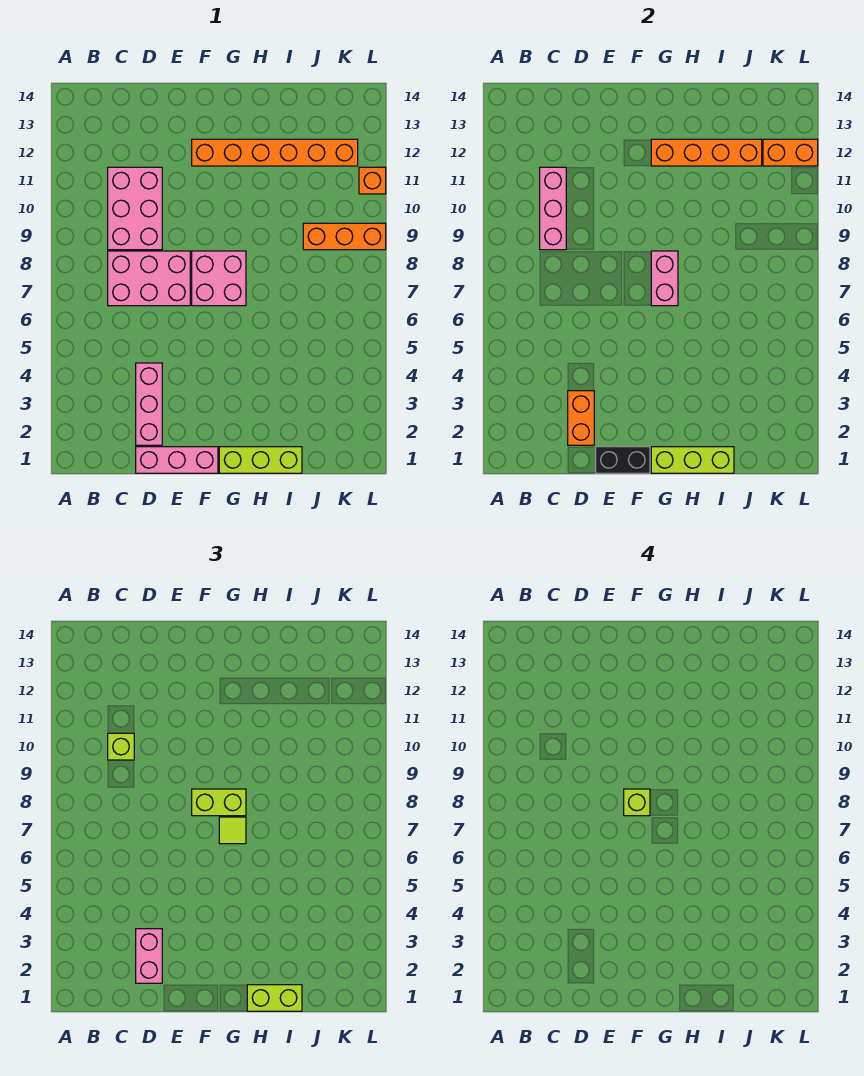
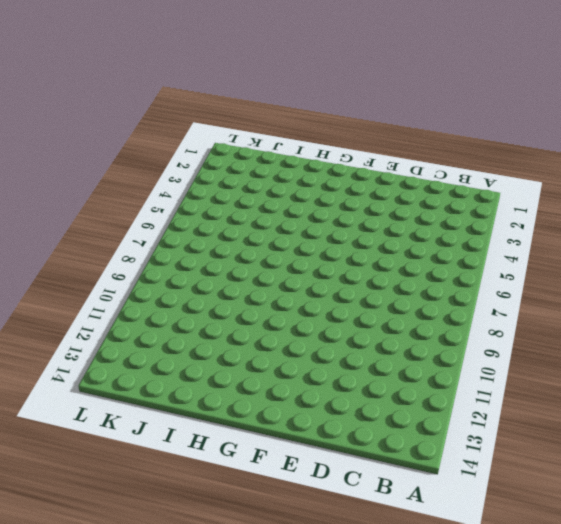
none -> pink brick C7:E8 level 1
none -> pink brick C9:D11 level 1
none -> pink brick D1:F1 level 1

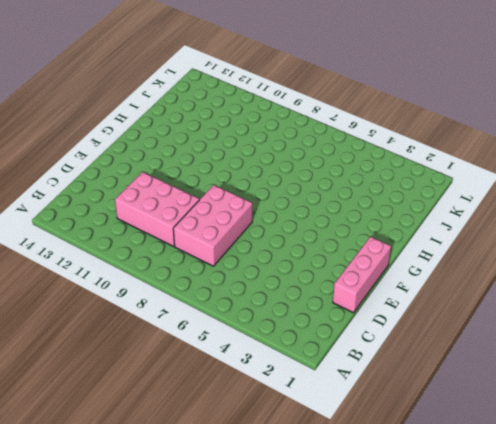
none -> pink brick D2:D4 level 1
none -> pink brick F7:G8 level 1
none -> orange brick F12:K12 level 1

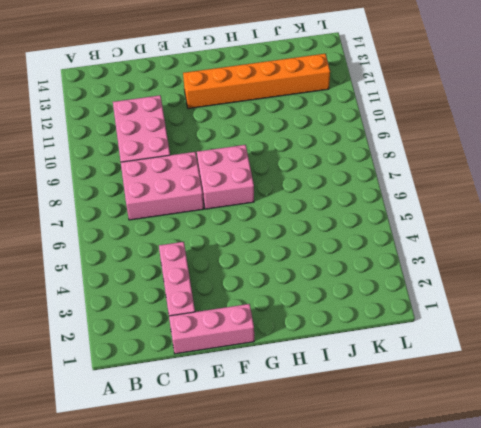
none -> lime brick G1:I1 level 1
none -> orange brick J9:L9 level 1
none -> orange brick L11 level 1

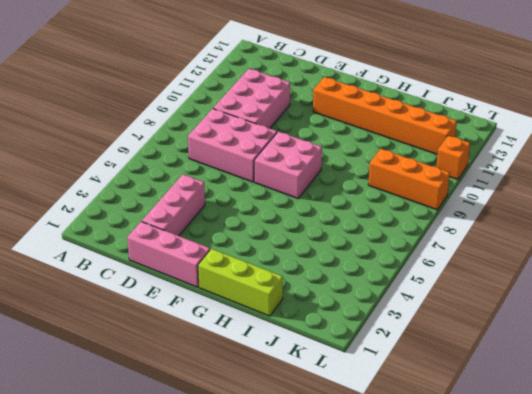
none -> pink brick C9:C11 level 2
none -> orange brick D2:D3 level 2
none -> black brick E1:F1 level 2

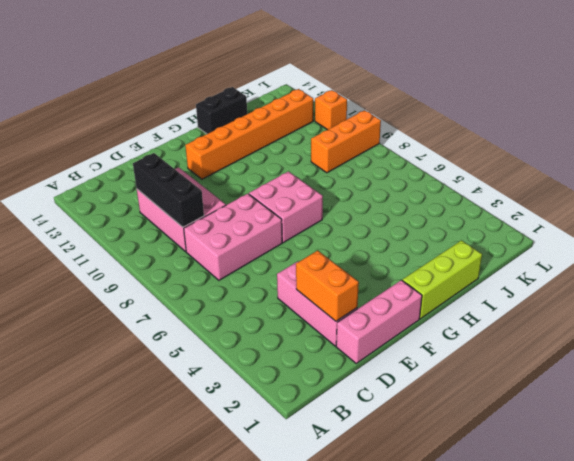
black brick C9:C11 level 2 -> pink brick C9:C11 level 2
black brick H14:I14 level 1 -> black brick E1:F1 level 2
none -> lime brick G1:I1 level 2
none -> pink brick G7:G8 level 2
none -> orange brick G12:J12 level 2

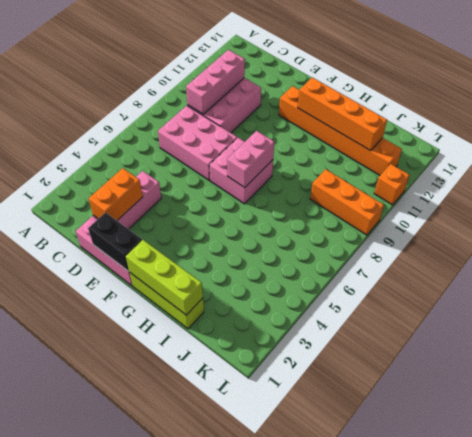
none -> orange brick K12:L12 level 2
none -> lime brick C10 level 3
none -> pink brick D2:D3 level 3

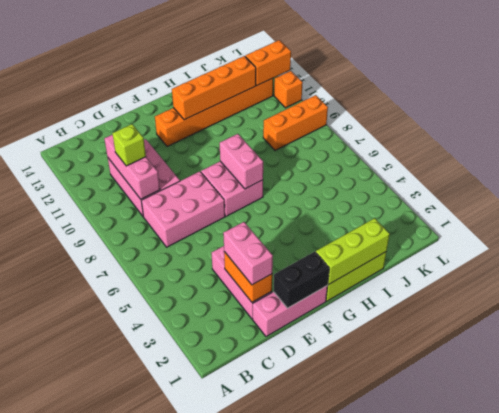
none -> lime brick F8:G8 level 3
none -> lime tile G7 level 3
none -> lime brick H1:I1 level 3

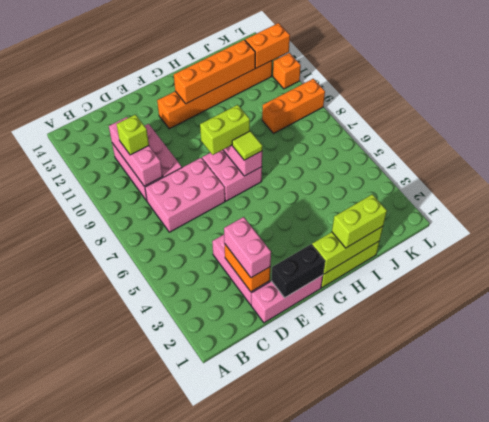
none -> lime brick F8 level 4

